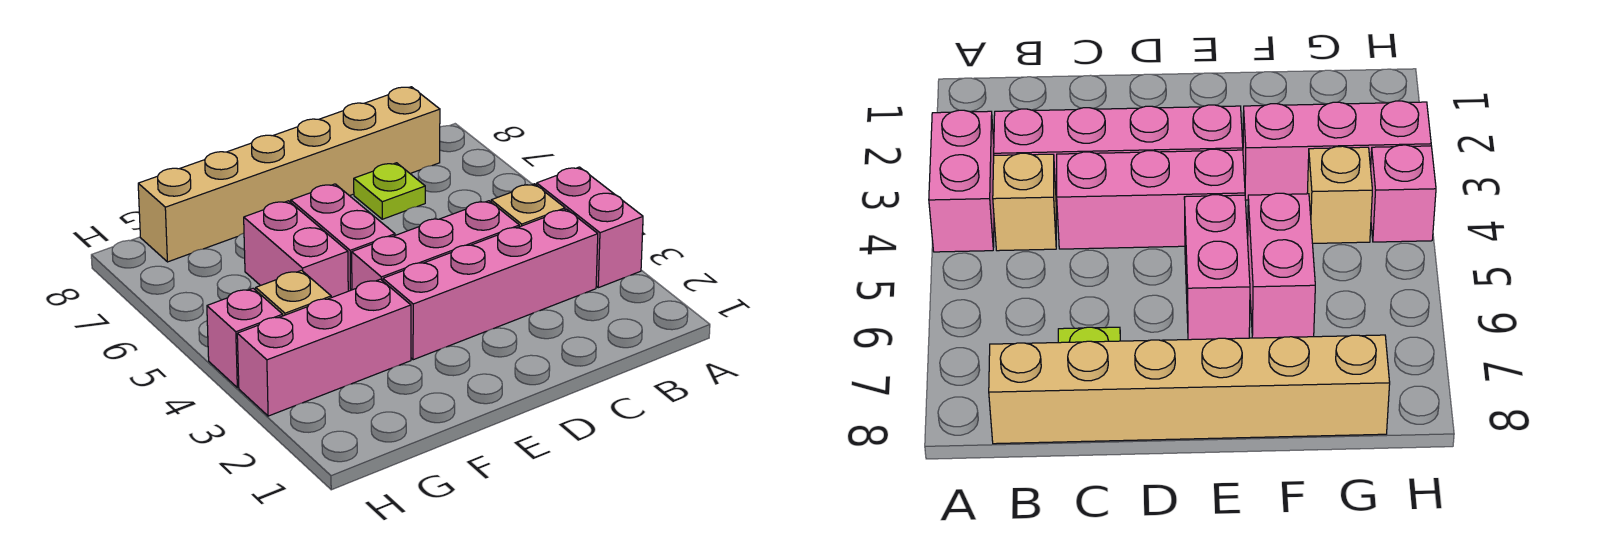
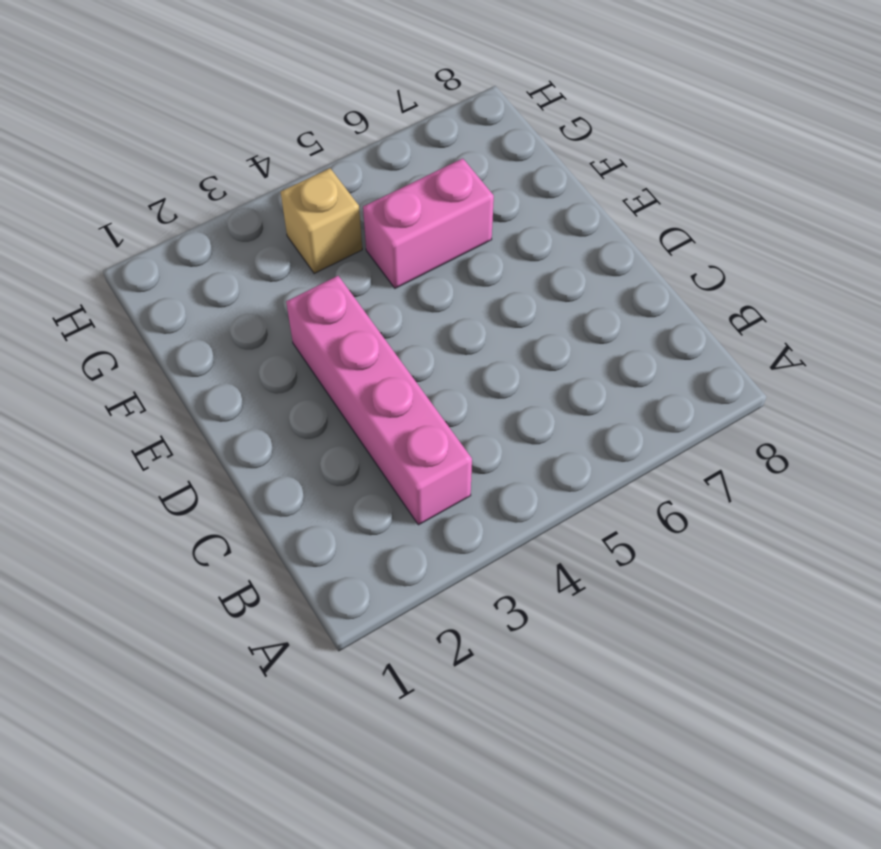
none -> pink brick A3:A4 level 1
none -> tan brick B4 level 1

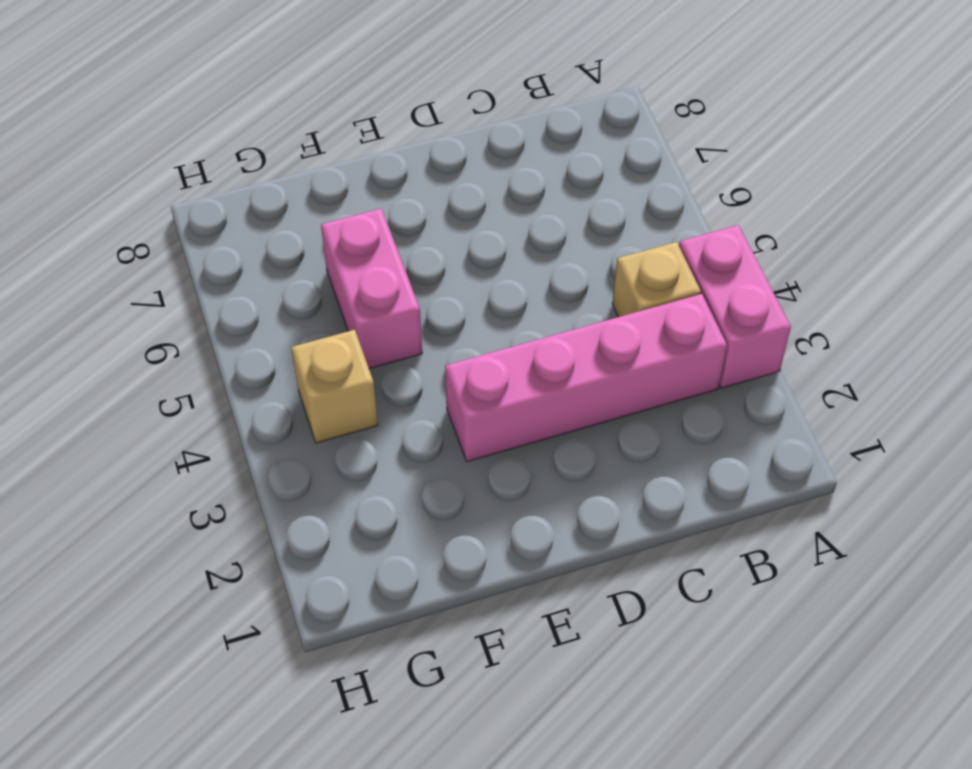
none -> tan brick B8:G8 level 1
none -> pink brick C4:E4 level 1

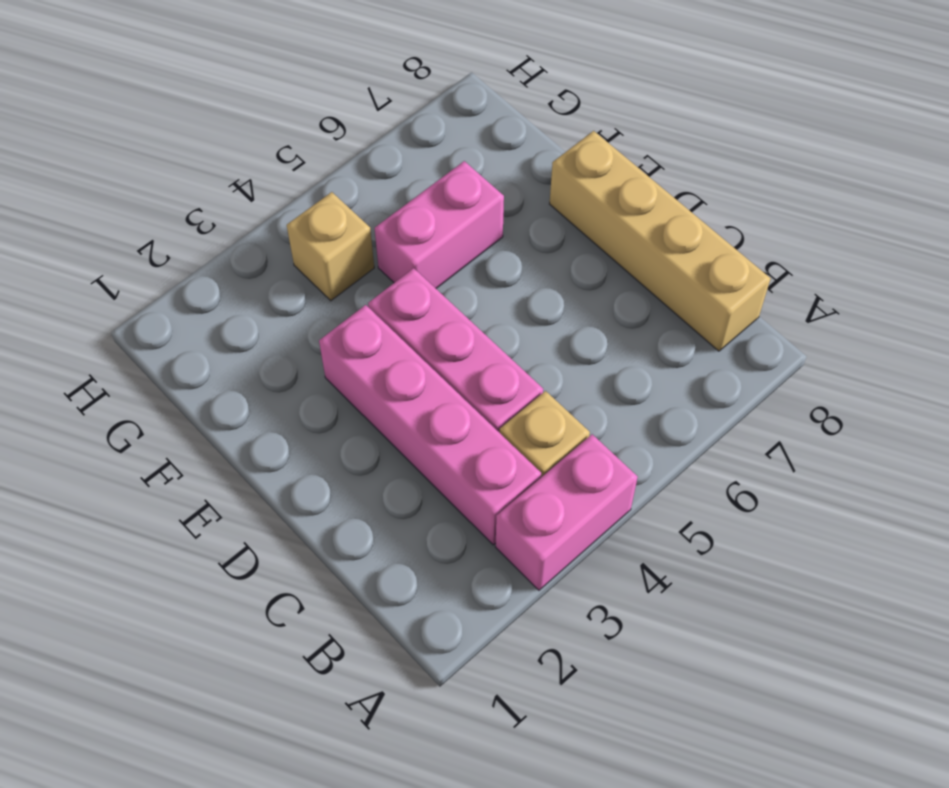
tan brick B8:E8 level 1 -> tan brick B8:G8 level 1
none -> lime plate C7 level 1
none -> pink brick E5:E6 level 1

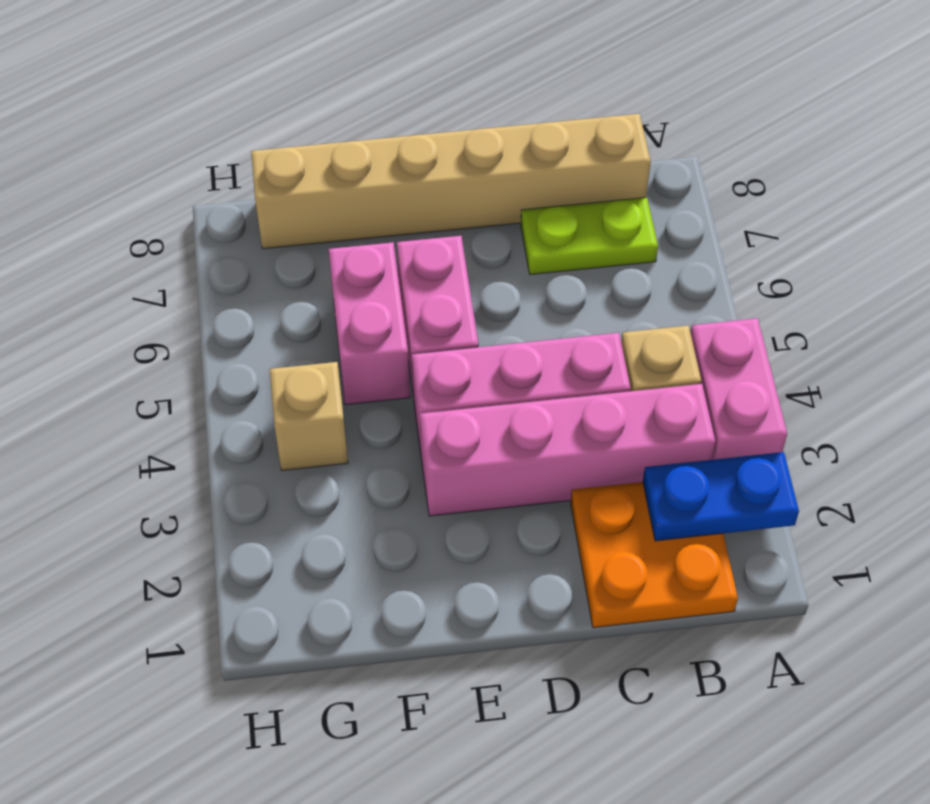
blue plate A2:B2 level 2 -> none
orange plate B1:C2 level 1 -> none
lime plate B7:C7 level 1 -> lime plate C7 level 1
none -> pink brick F3:H3 level 1
none -> pink brick H4 level 1

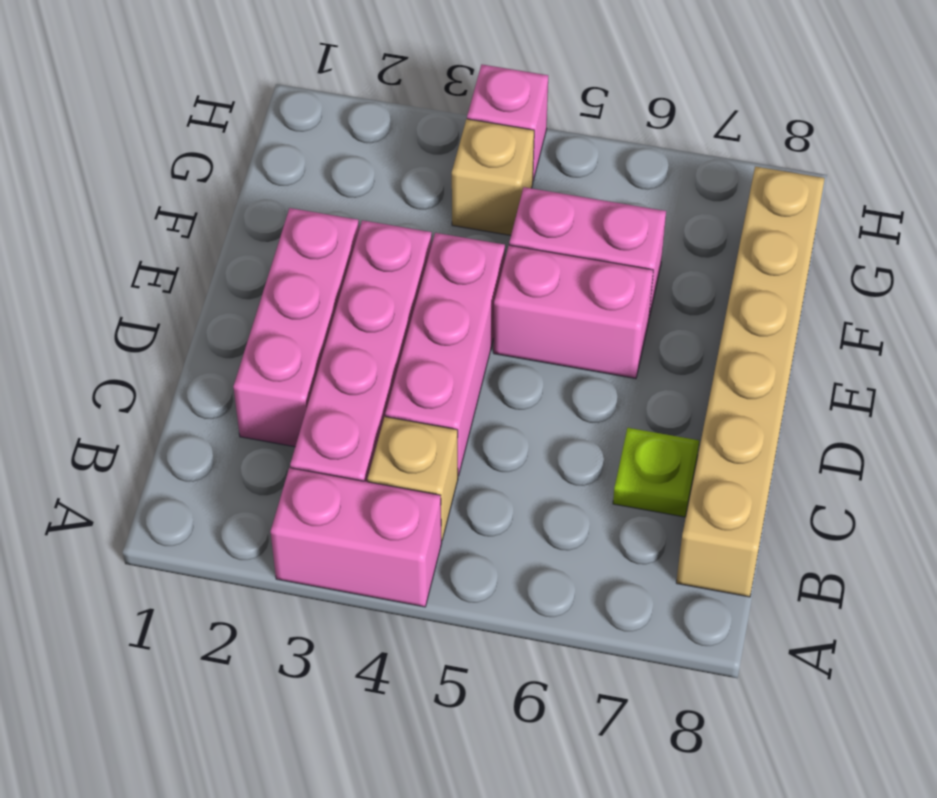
pink brick C2:E2 level 1 -> pink brick F3:H3 level 1

